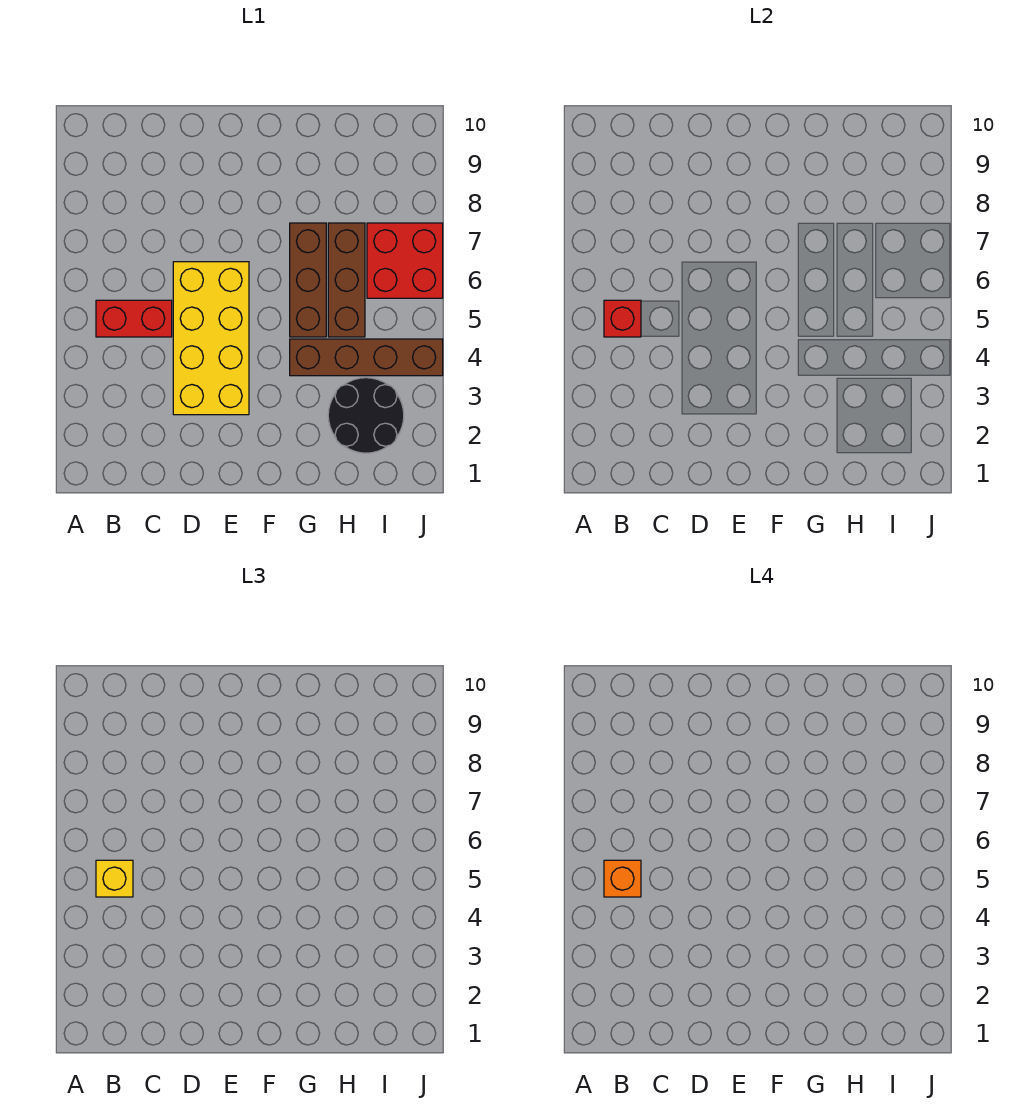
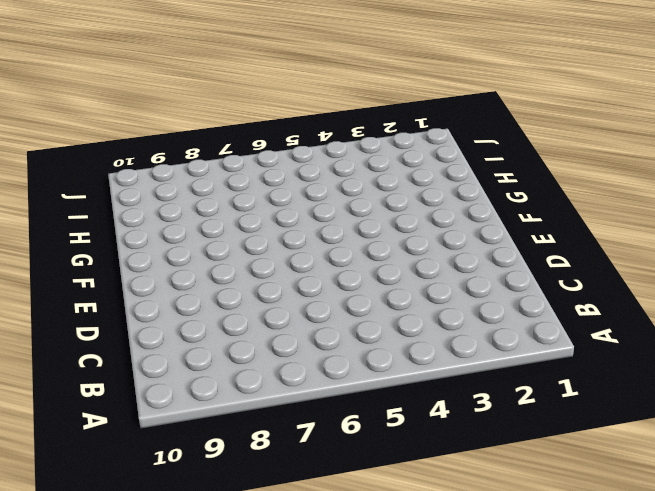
none -> red brick B5:C5 level 1
none -> yellow brick D3:E6 level 1

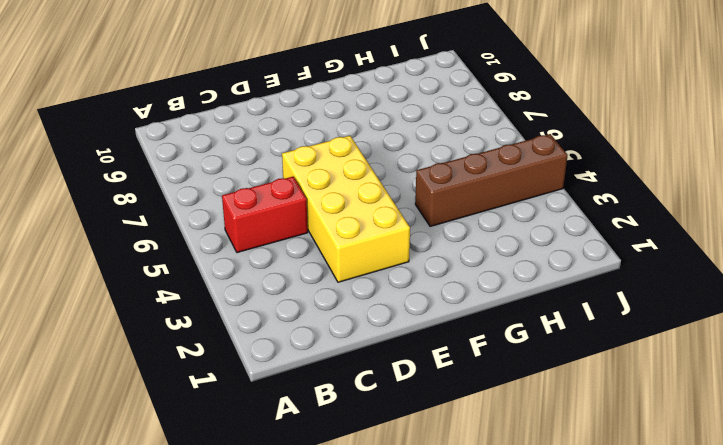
none -> brown brick G5:G7 level 1
none -> black round brick H2:I3 level 1

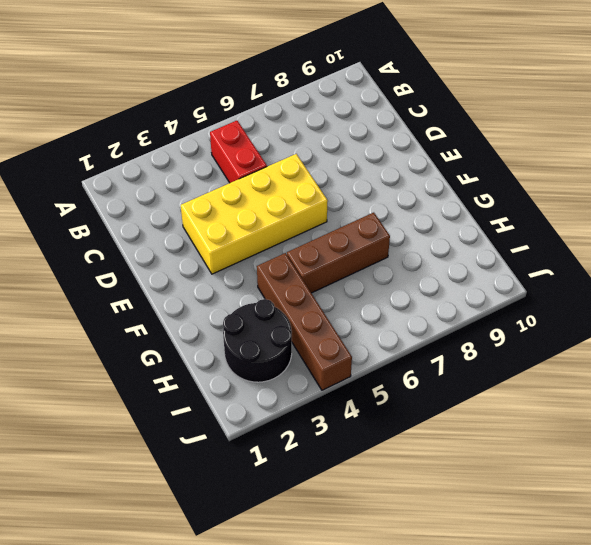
none -> brown brick H5:H7 level 1
none -> red brick I6:J7 level 1

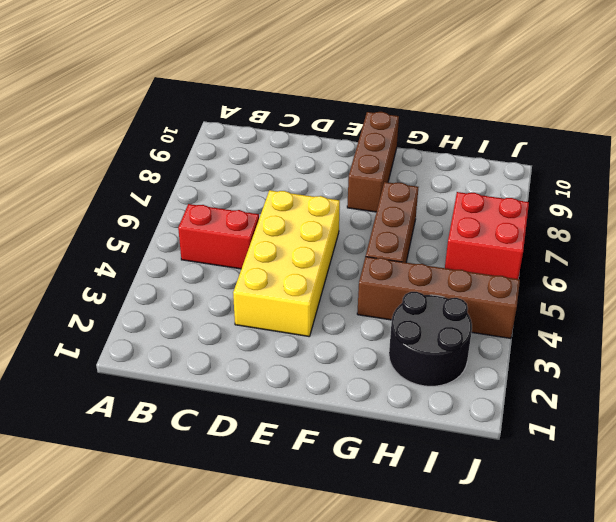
brown brick F8:F10 level 1 -> brown brick H5:H7 level 1
none -> red brick B5 level 2
none -> yellow brick B5 level 3

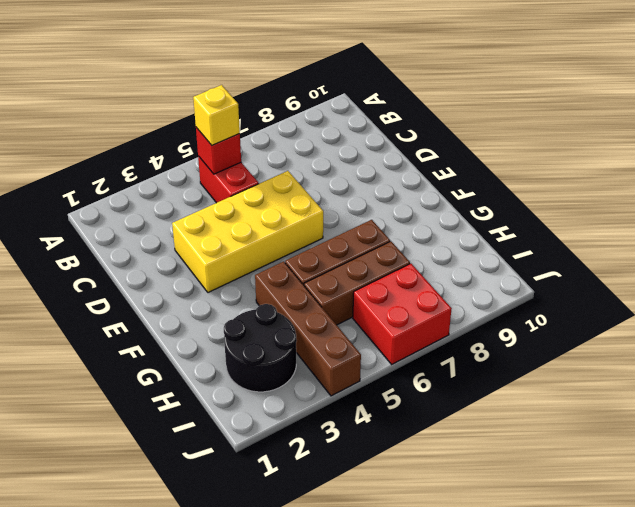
none -> orange brick B5 level 4

